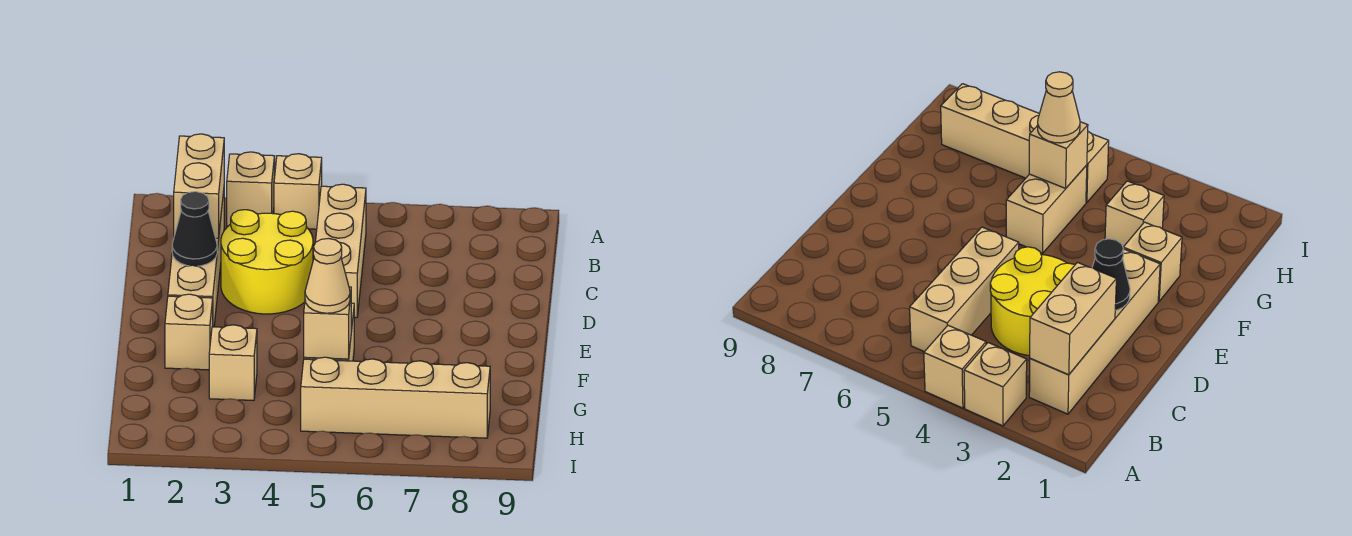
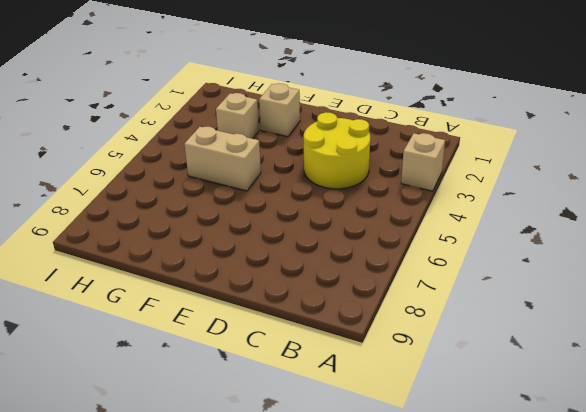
none -> tan brick A4 level 1
none -> tan brick B2:E2 level 1
none -> tan brick B5:D5 level 1

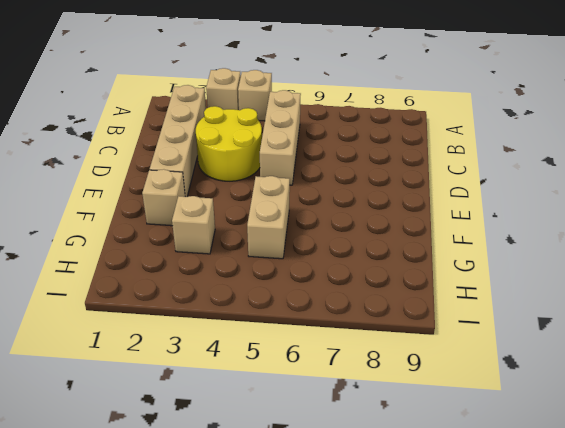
none -> tan brick H5:H8 level 1
none -> tan brick B2:C2 level 2
none -> black cone D2 level 2

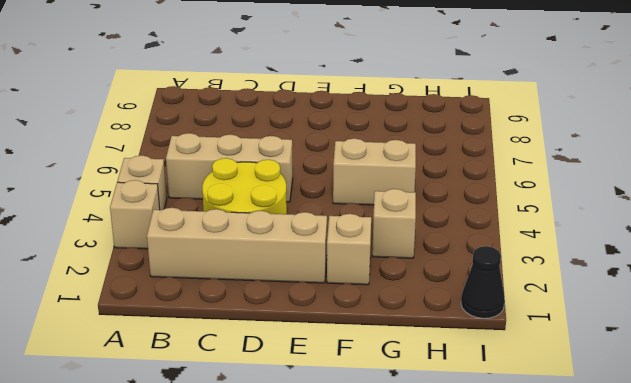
black cone I1 level 1 -> black cone D2 level 2
none -> tan brick H5:H8 level 1
none -> tan brick B2:C2 level 2
none -> tan brick G5 level 2

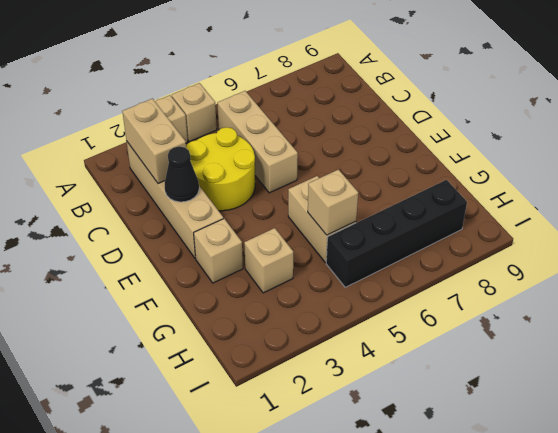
black brick H5:H8 level 1 -> tan brick H5:H8 level 1
none -> tan cone G5 level 3

